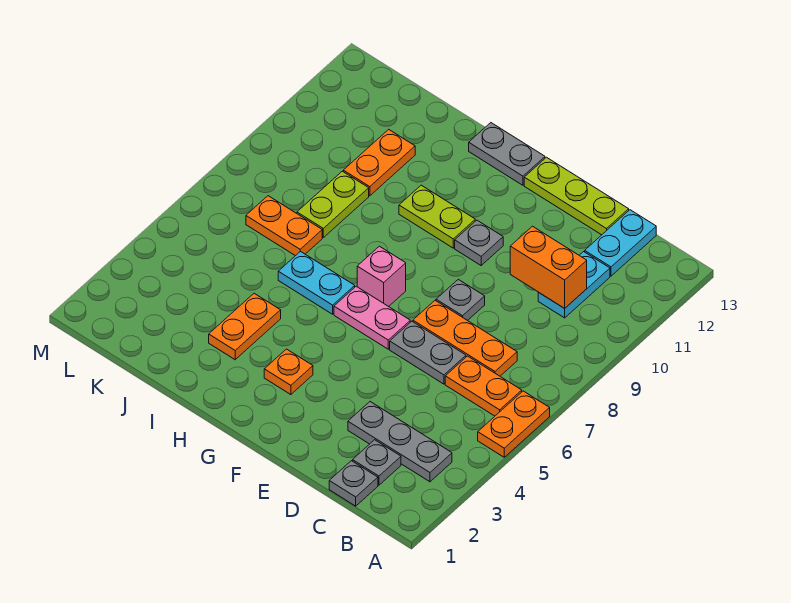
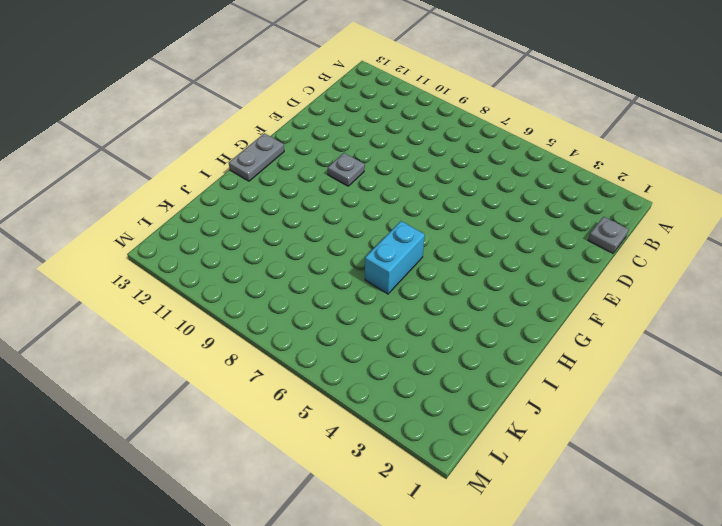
cyan brick H6:I6 level 1 -> cyan plate H6:I6 level 1
none -> orange plate A5:A6 level 1
none -> grey plate B3:D3 level 1
none -> orange plate B6:C6 level 1

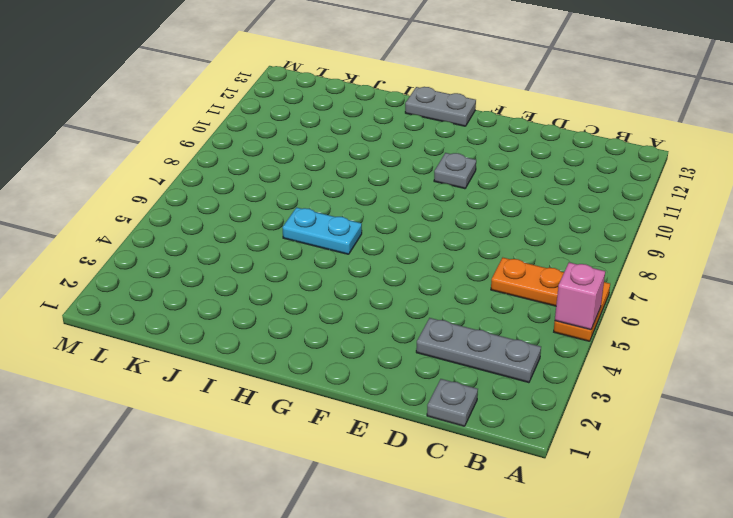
pink brick A5 level 2 -> pink brick G7 level 1
none -> grey plate C2 level 1
none -> orange plate C7:E7 level 1
none -> cyan plate C10:C11 level 1

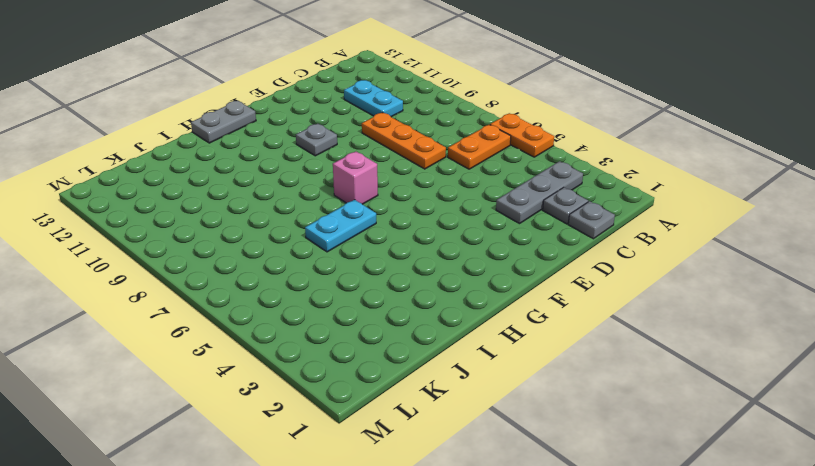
orange plate D7:D9 level 1 -> orange plate C7:E7 level 1
none -> cyan plate C12:C13 level 1
none -> grey plate D6:E6 level 1
none -> lime plate D13:F13 level 1

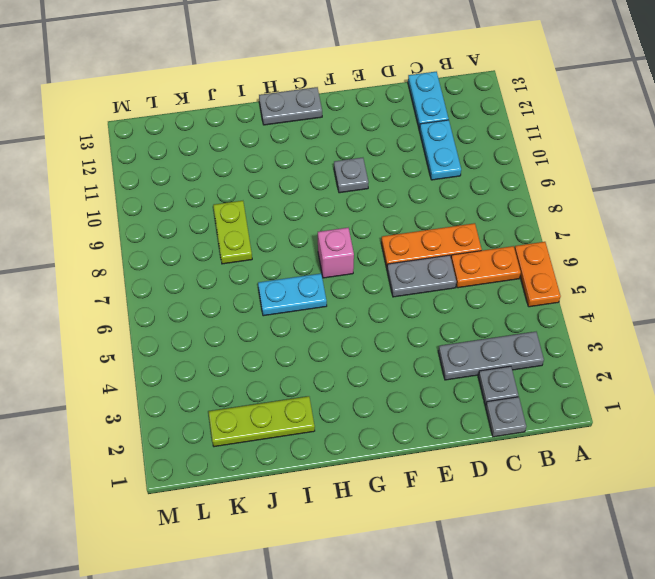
lime plate I2:K2 level 1 -> lime plate D13:F13 level 1
none -> grey plate E8 level 1
none -> pink plate F6:G6 level 1
none -> orange plate G3 level 1

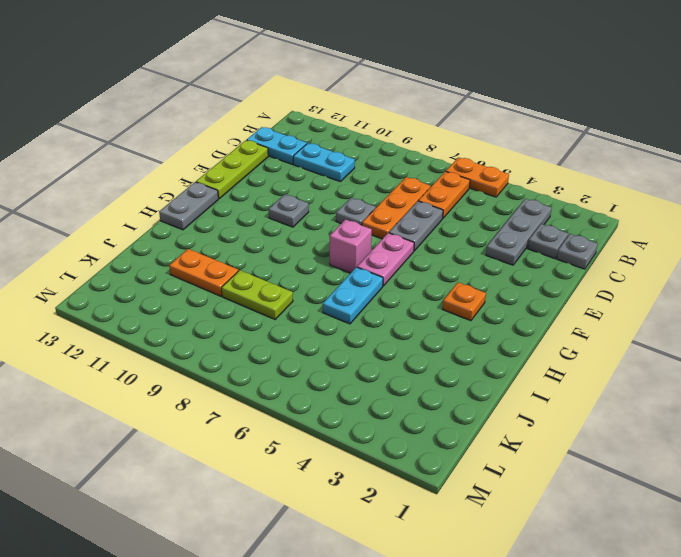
none -> lime plate G10:H10 level 1
none -> orange plate I3:I4 level 1
none -> orange plate J7:K7 level 1

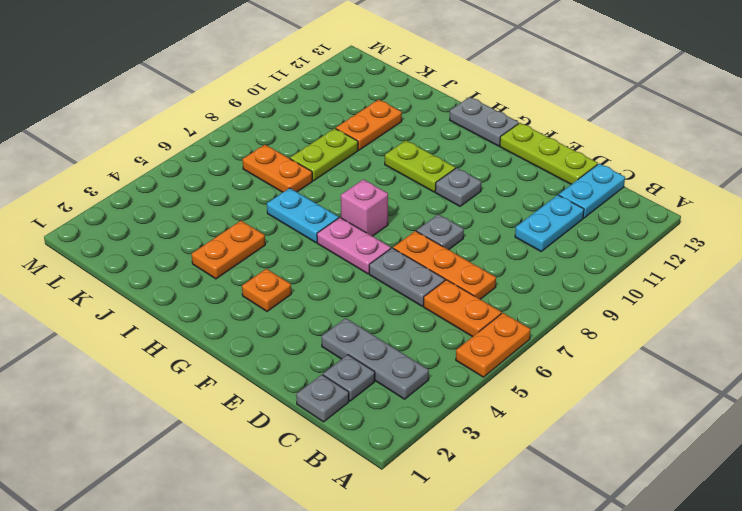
none -> orange brick C10:D10 level 2

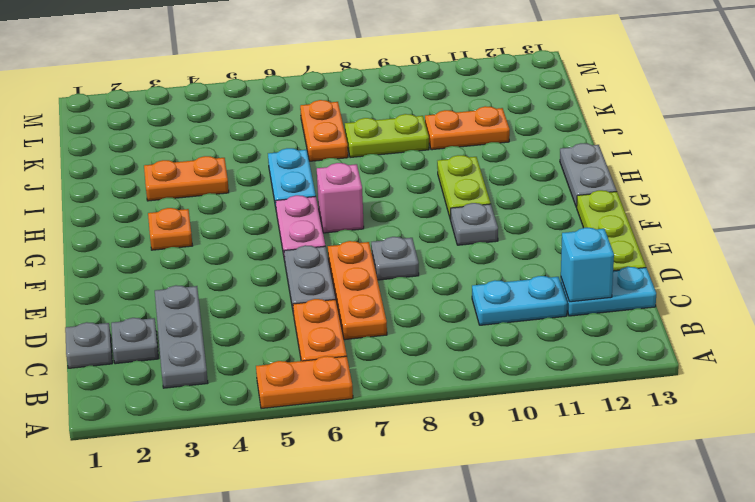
cyan brick C12 level 2 -> none
none -> orange brick C10:D10 level 2

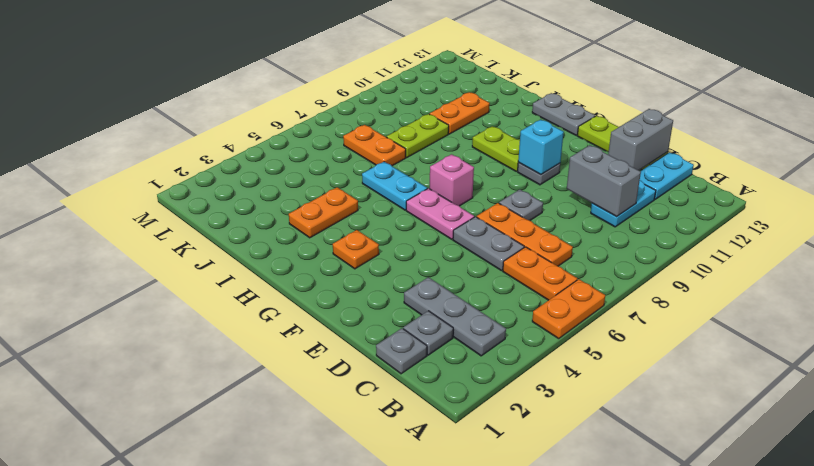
grey brick C10:D10 level 2 -> orange brick C10:D10 level 2
grey brick D12:D13 level 2 -> none
cyan brick F10 level 2 -> none

